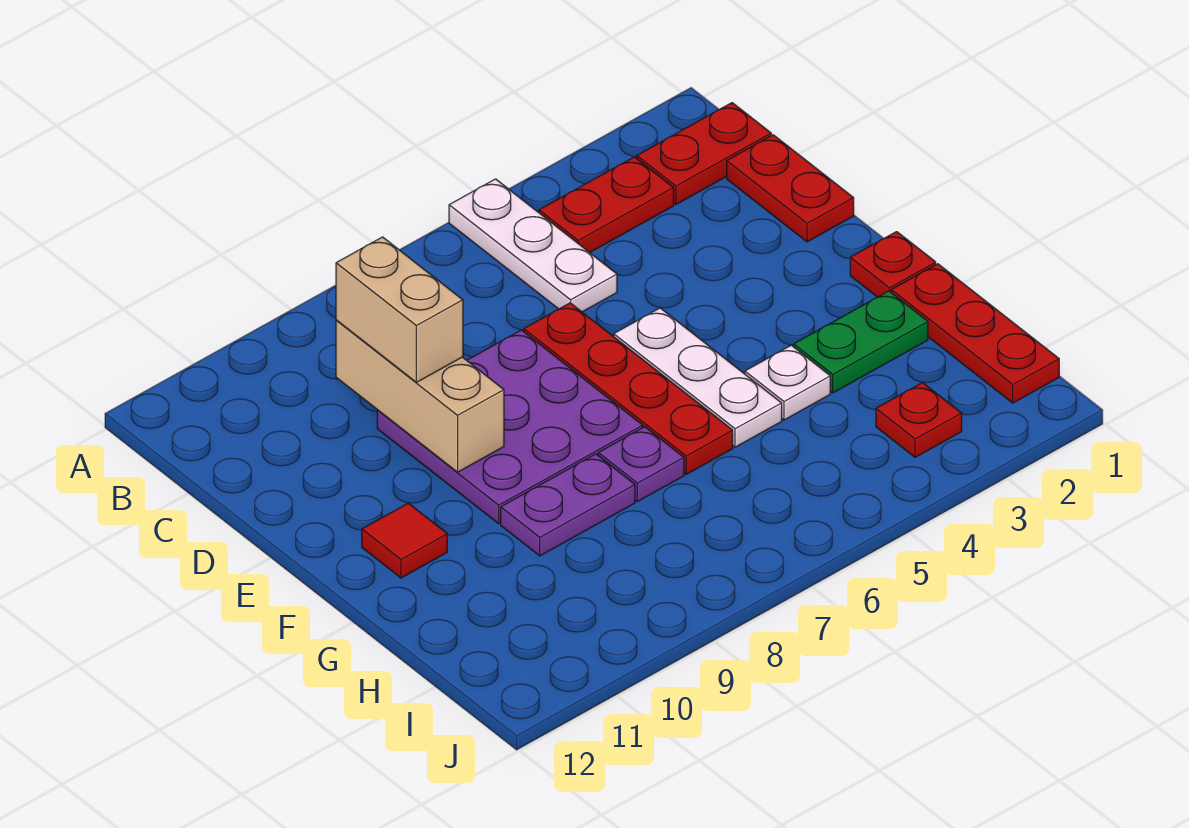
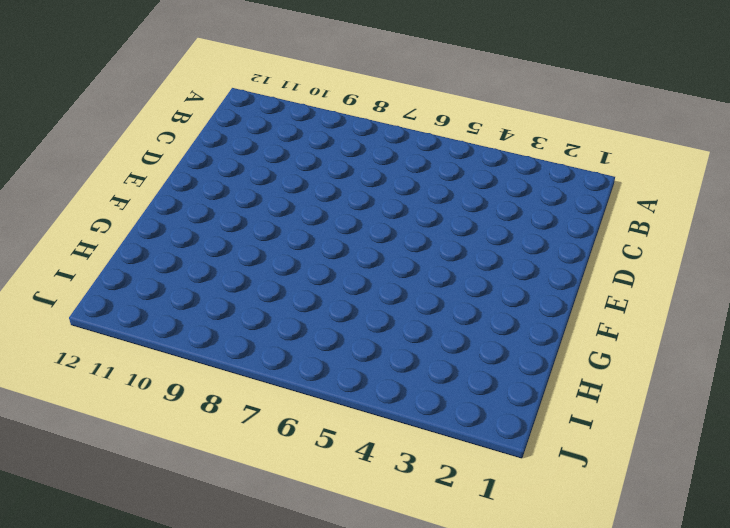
none -> white plate A5:C5 level 1
none -> red plate B1:B2 level 1
none -> red plate B3:B4 level 1

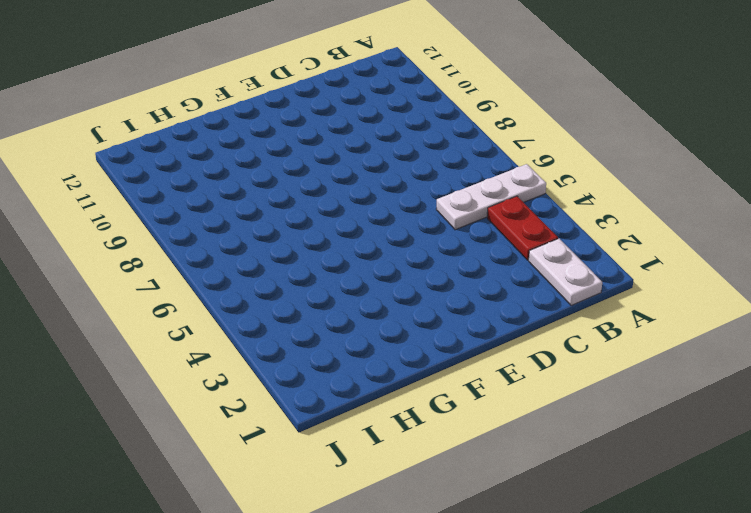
white plate B1:B2 level 1 -> red plate B1:B2 level 1
none -> red plate C1:D1 level 1
none -> red plate D6:G6 level 1
none -> purple plate D7:F9 level 1

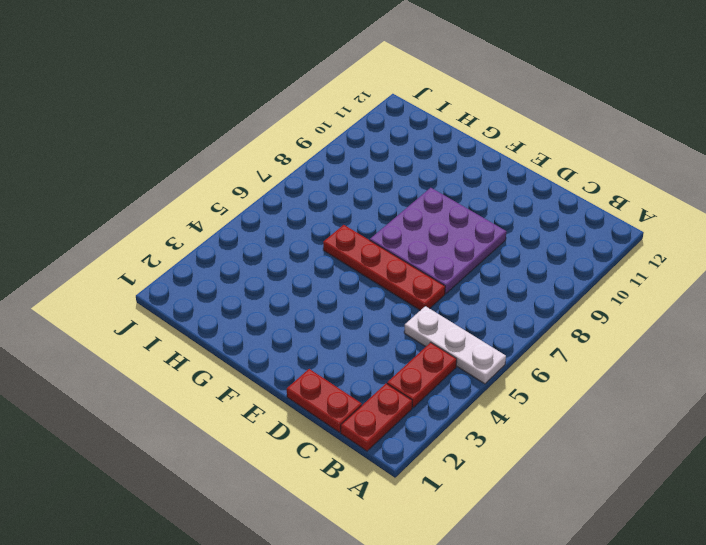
none -> white plate E5:G5 level 1
none -> red plate F1 level 1
none -> red tile F11 level 1

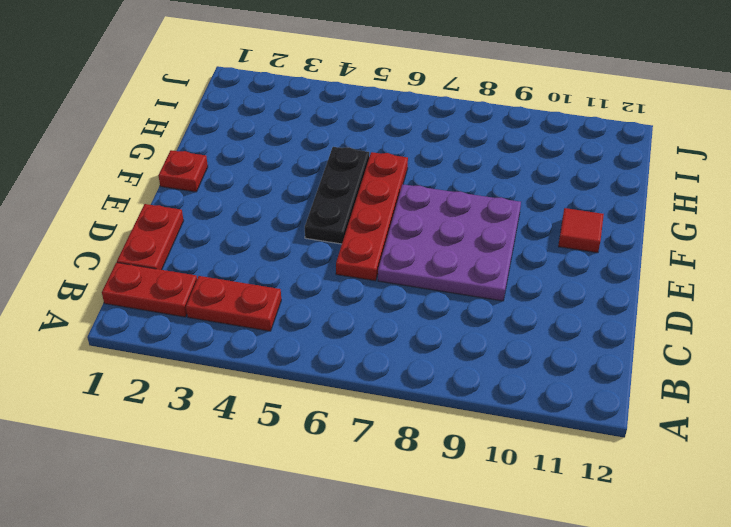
black plate E5:G5 level 1 -> white plate E5:G5 level 1
none -> white plate A5:C5 level 1
none -> red plate G1:I1 level 1
none -> green plate G2:G3 level 1

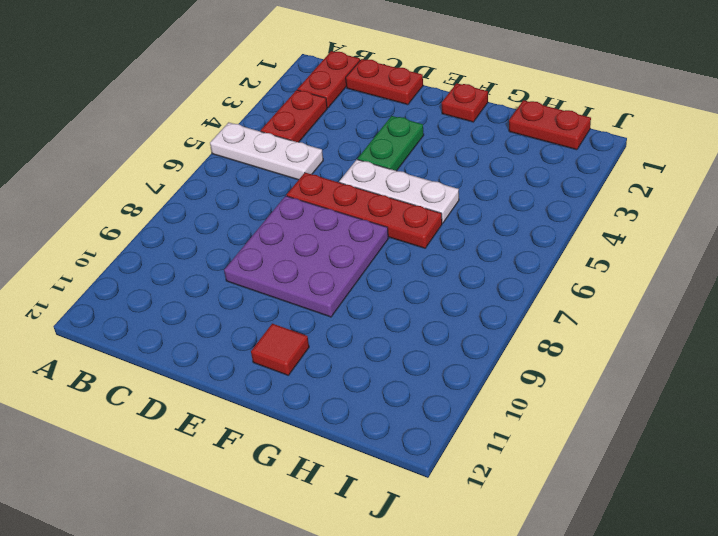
green plate E3:E4 level 1 -> green plate G2:G3 level 1
red plate H1:I1 level 1 -> red plate G1:I1 level 1
none -> white plate G4 level 1
none -> purple plate G7 level 1
none -> purple plate G8:G9 level 1

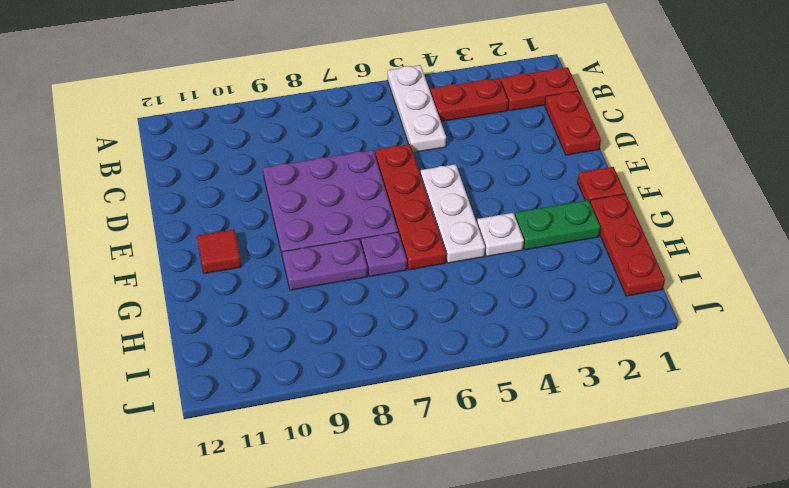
none -> red plate I3 level 1
none -> tan brick C9:E9 level 2
none -> tan brick C9:D9 level 3

